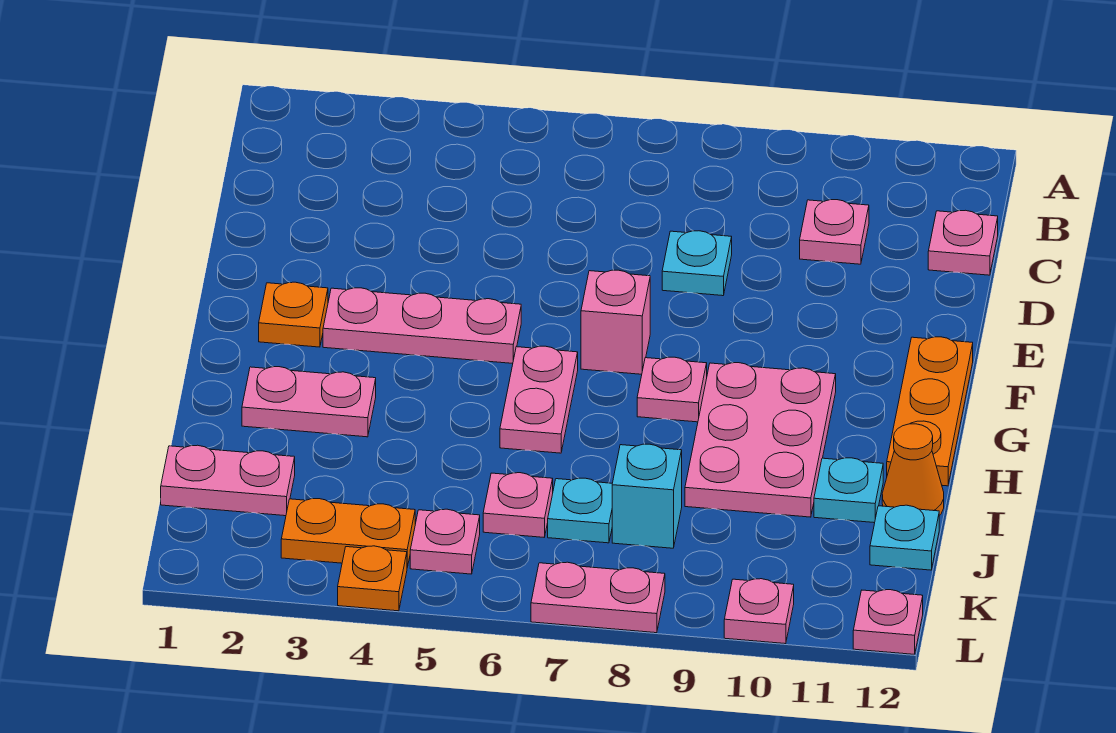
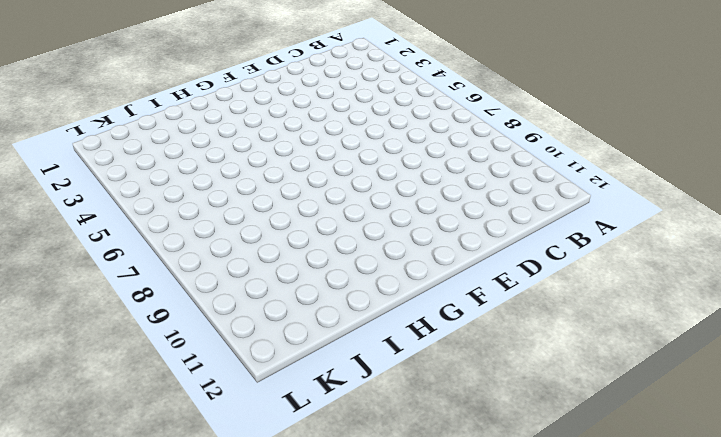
none -> pink plate C10 level 1
none -> pink plate C12 level 1
none -> cyan plate D8 level 1

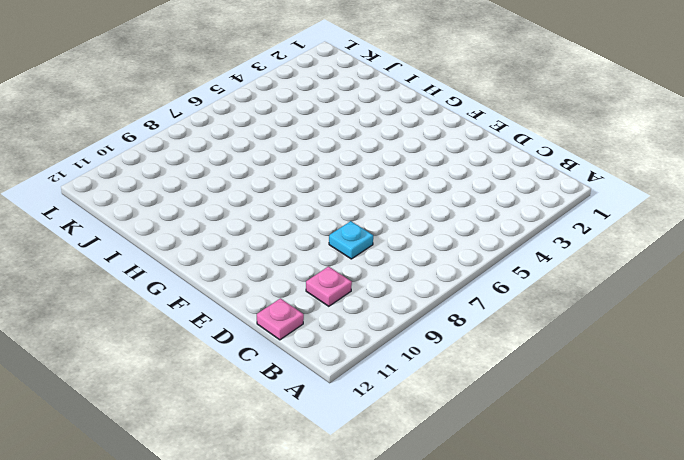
none -> orange plate F2 level 1
none -> pink plate F3:F5 level 1
none -> pink brick F7 level 1

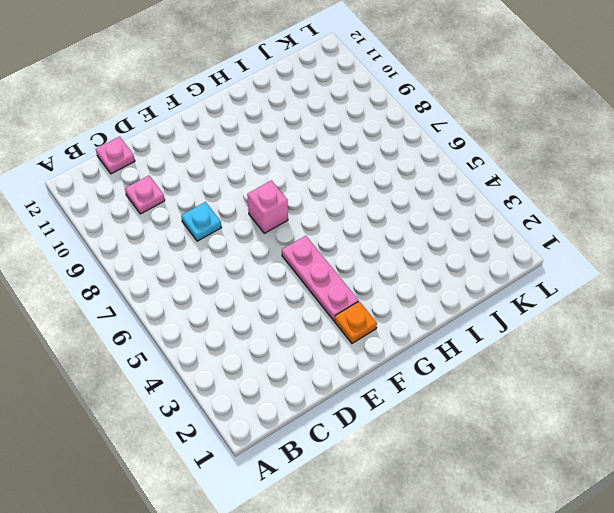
none -> orange plate F12:H12 level 1
none -> pink plate G6:H6 level 1
none -> pink plate G8 level 1

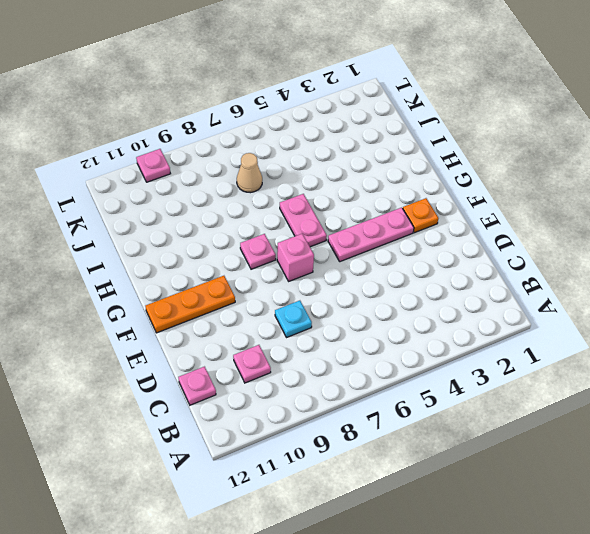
orange plate F10:F12 level 1 -> orange plate F12:H12 level 1
tan cone J7 level 1 -> cyan plate J7 level 1
none -> pink plate G9:I10 level 1
none -> pink plate H2:H3 level 1
none -> cyan plate I11 level 1

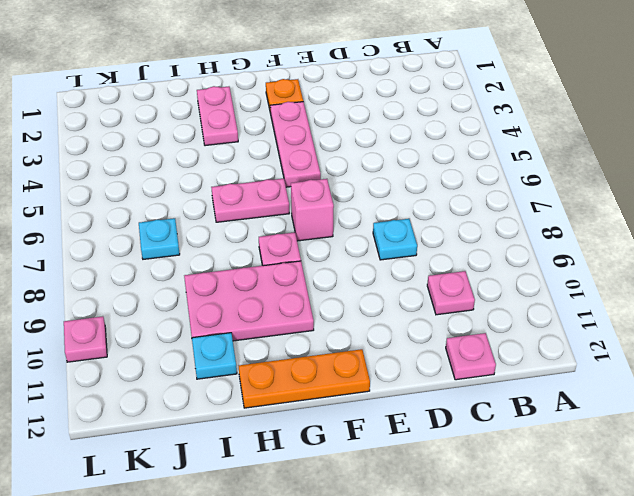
none -> orange cone I12 level 1
none -> pink plate J1:J2 level 1
none -> pink plate J6 level 1

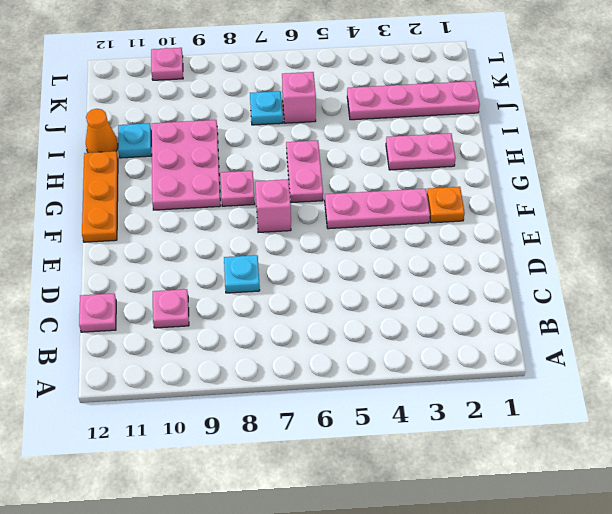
pink plate J1:J4 level 1 -> pink plate J1:J2 level 1
pink brick J6 level 1 -> pink plate J6 level 1
none -> cyan brick J8 level 1
none -> cyan plate J12 level 1
none -> orange plate K3:K4 level 1

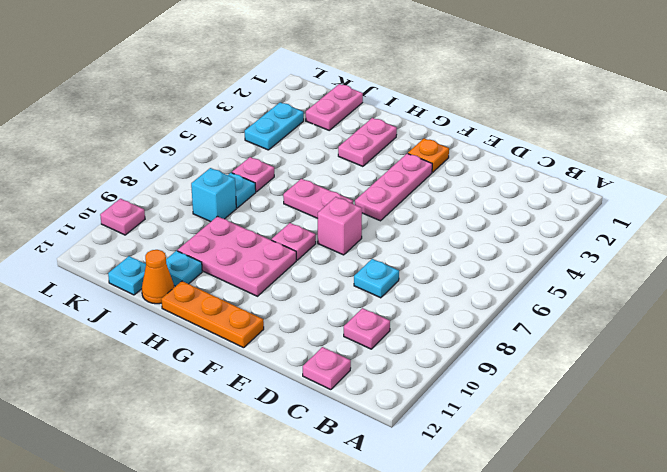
cyan plate K3:K4 level 1 -> orange plate K3:K4 level 1
none -> pink plate K5 level 1
none -> orange plate L4 level 1
none -> pink plate L7:L8 level 1

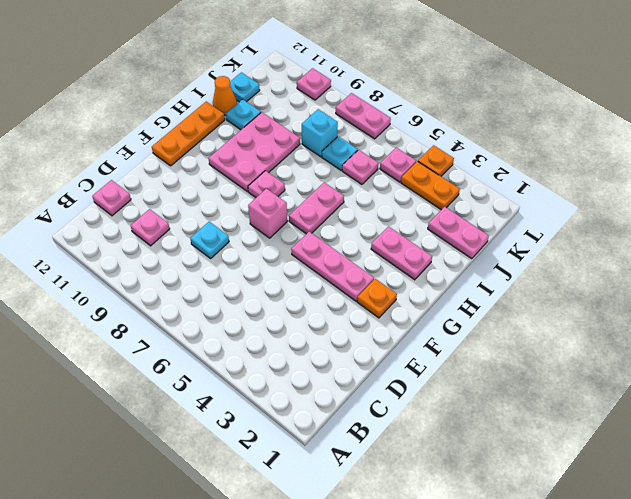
none -> pink plate L12 level 1

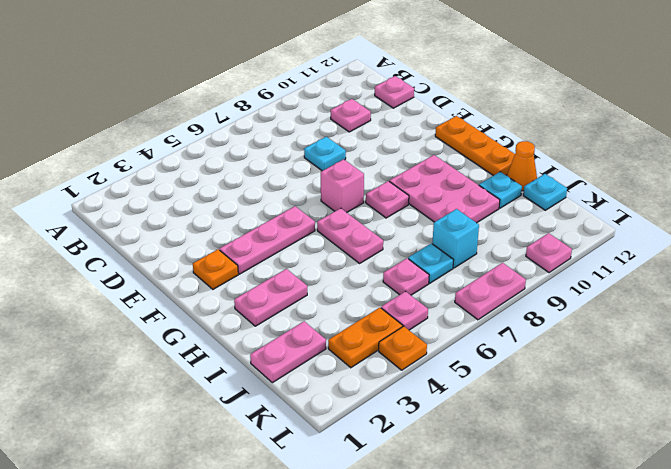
none -> pink plate L12 level 1

